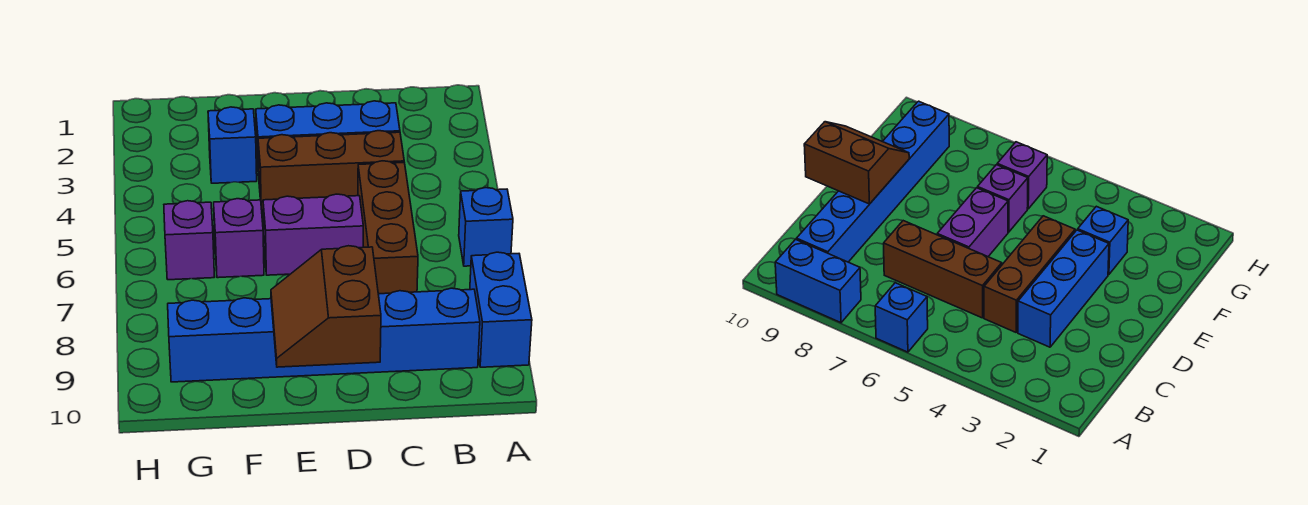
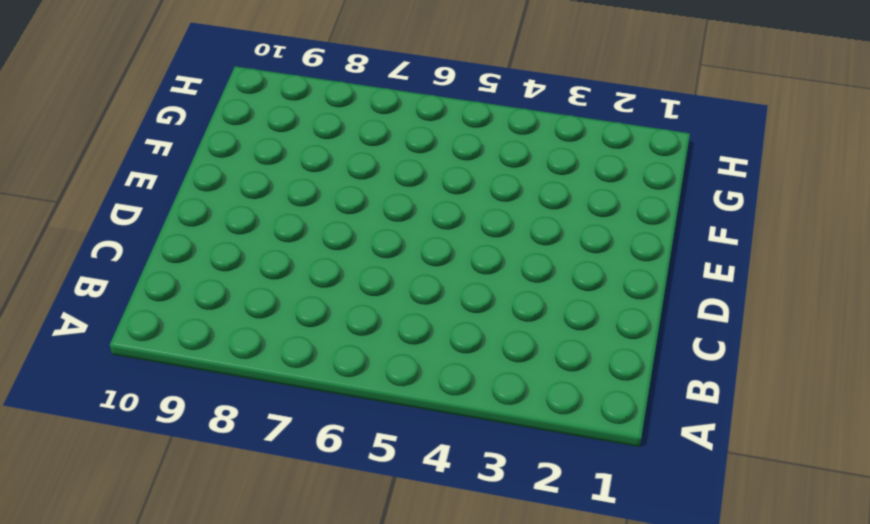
none -> blue brick A6 level 1
none -> blue brick A8:A9 level 1

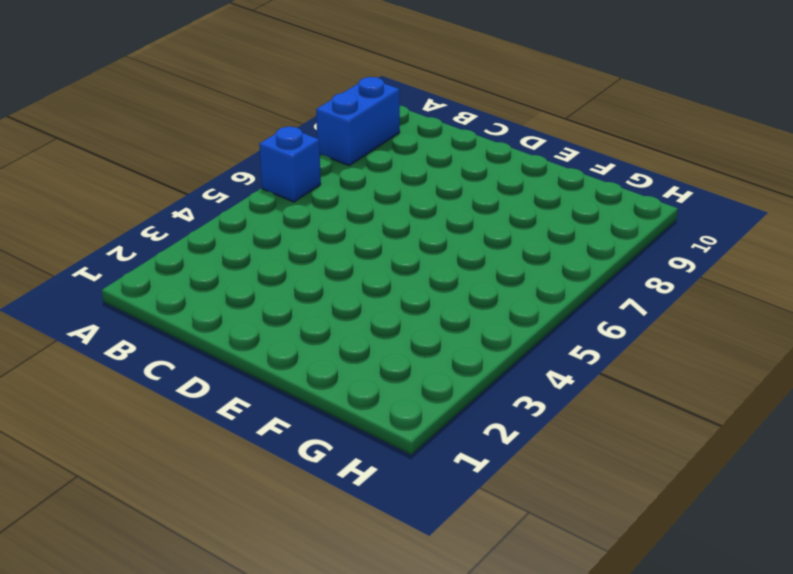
none -> blue brick B9:G9 level 1
none -> blue brick C3:E3 level 1

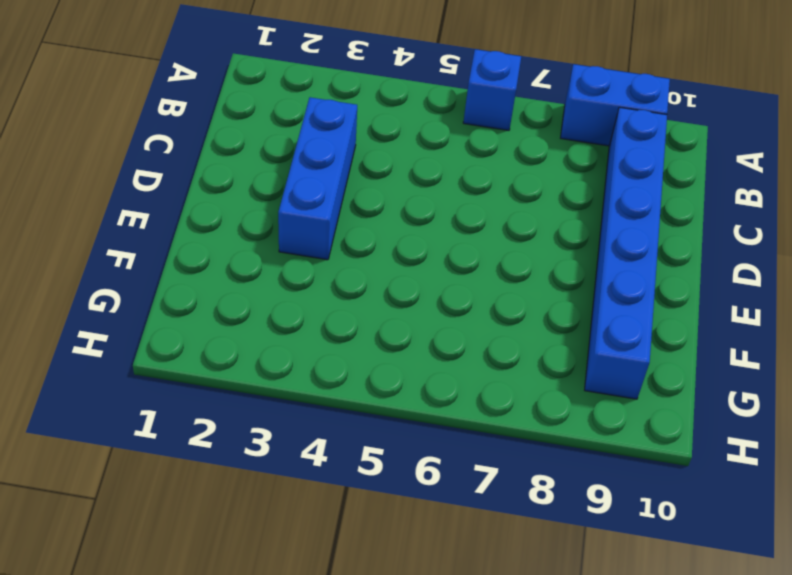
none -> brown brick C4:E4 level 1
none -> brown brick C5:C7 level 1

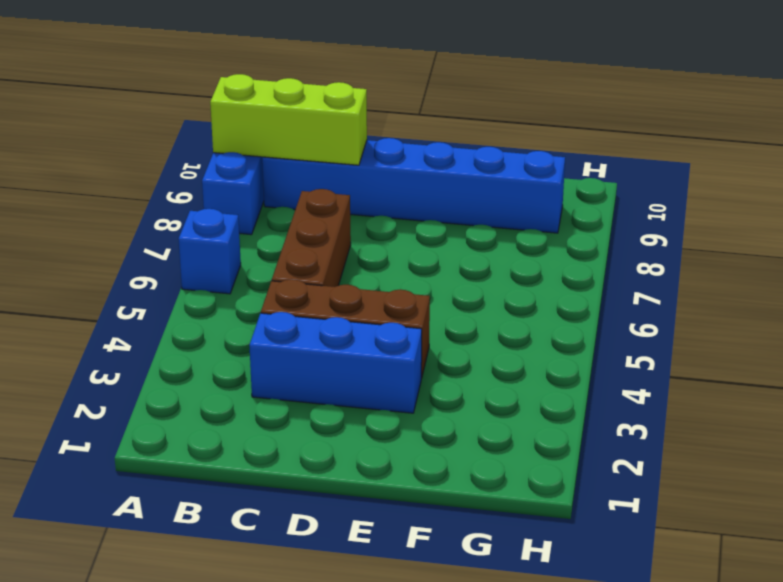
lime brick A9:C9 level 2 -> none
none -> purple brick D6:E6 level 1
none -> blue brick F3 level 1

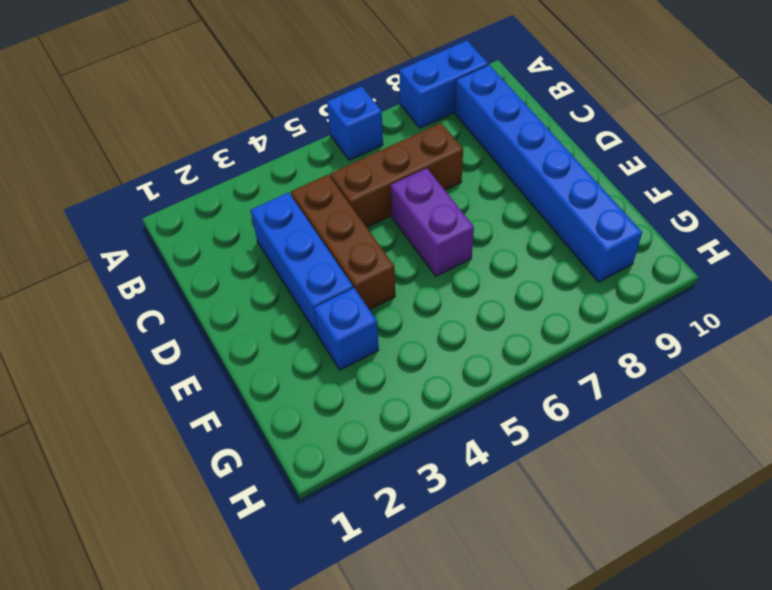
none -> purple brick F6 level 1
none -> purple brick G6 level 1

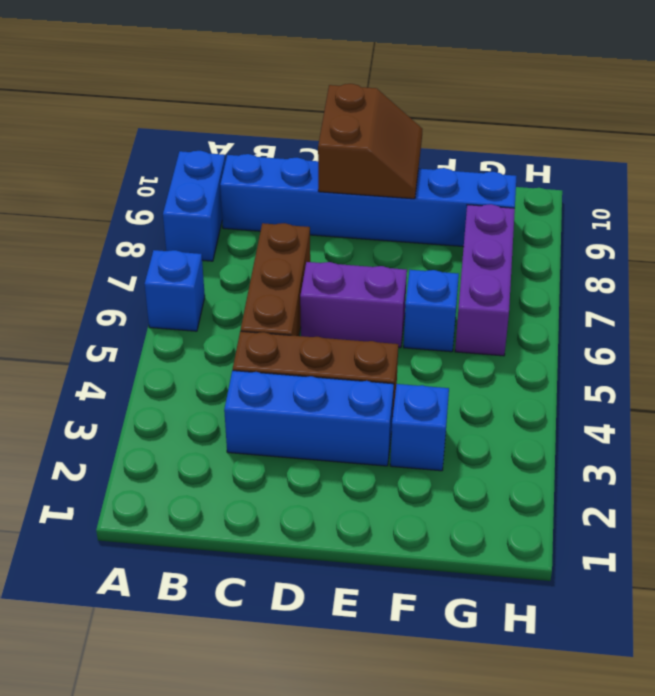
blue brick F6 level 1 -> purple brick F6 level 1
purple brick G6:G8 level 1 -> purple brick G6 level 1

